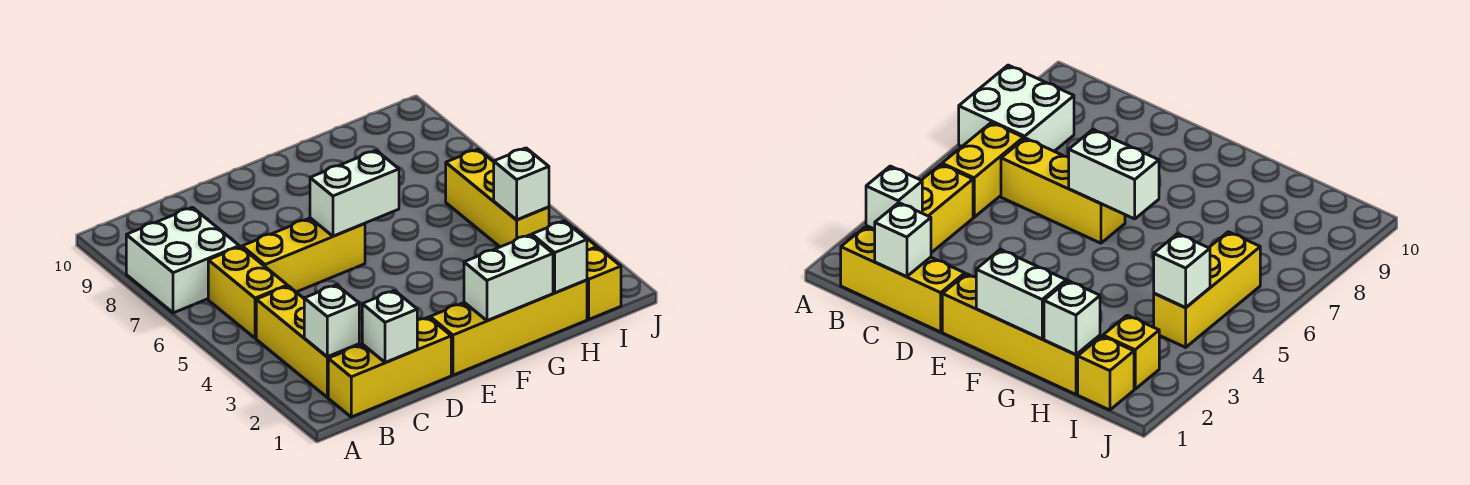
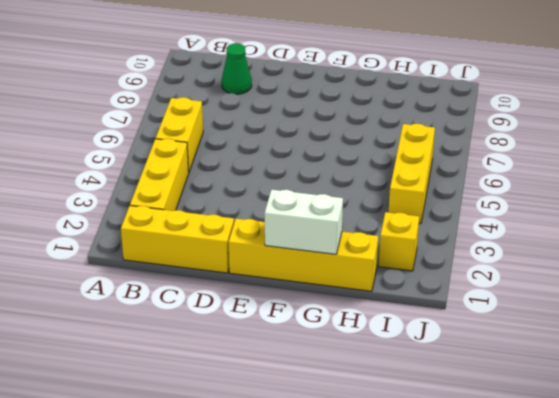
green cone C9 level 1 -> none
none -> white brick A7:B8 level 1
none -> yellow brick C6:E6 level 1
none -> yellow brick I1 level 1

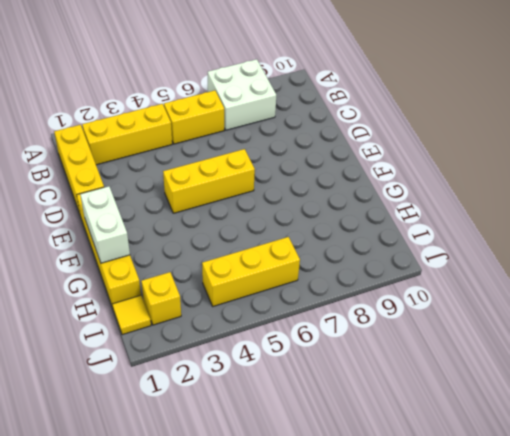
yellow brick E4:E6 level 1 -> yellow brick C6:E6 level 1
yellow tile I1 level 1 -> yellow brick I1 level 1
none -> white brick B2 level 2
none -> white brick C1 level 2
none -> white brick E6:F6 level 2

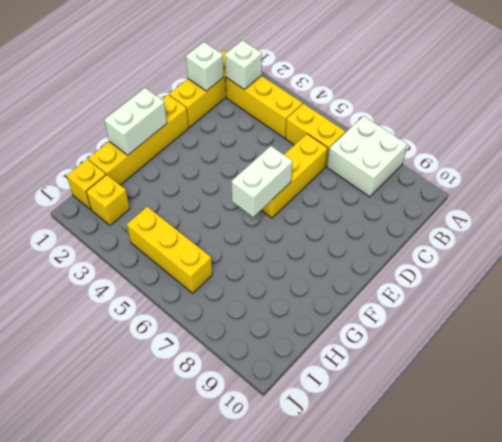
none -> white brick H1 level 2
none -> white brick I4 level 2

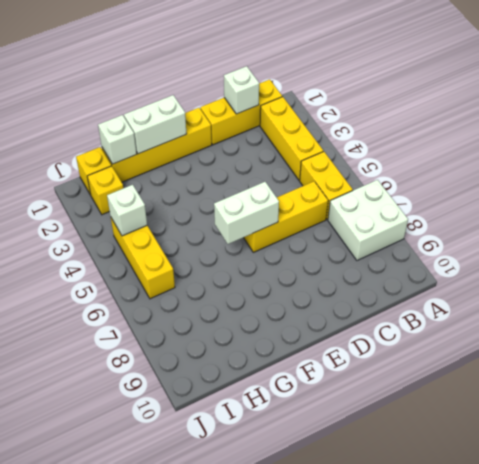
none -> white brick B2 level 2

